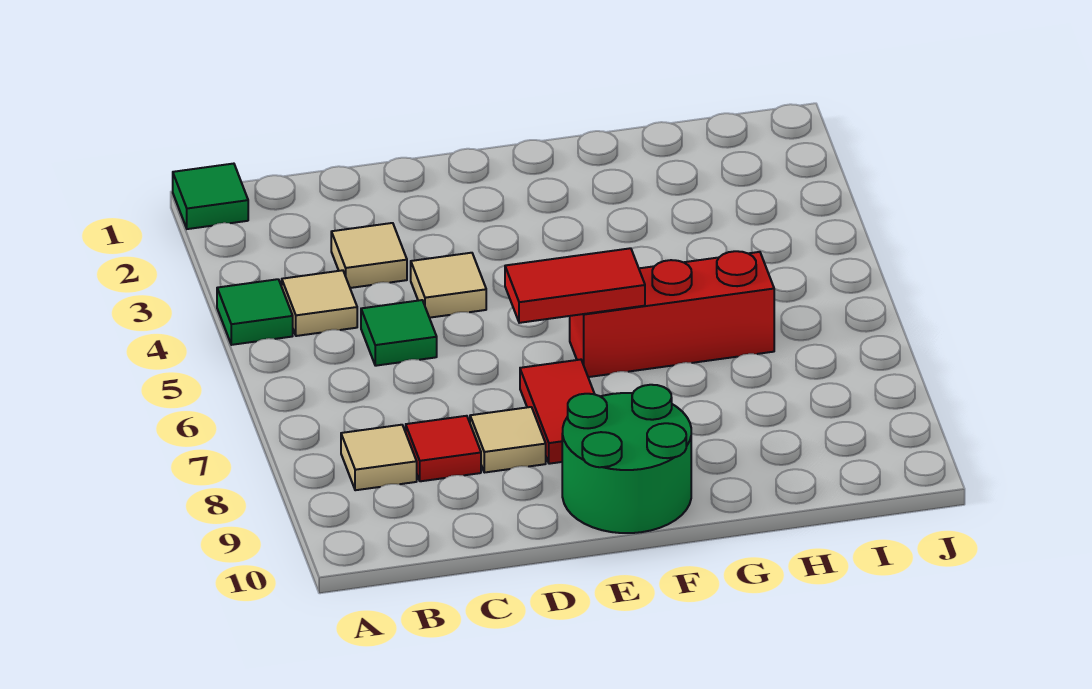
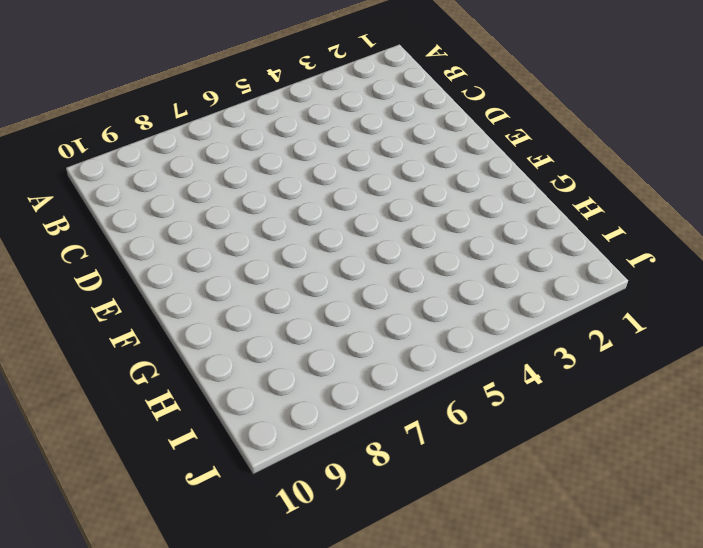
none -> green tile A1 level 1
none -> green tile A4 level 1
none -> tan tile B4 level 1

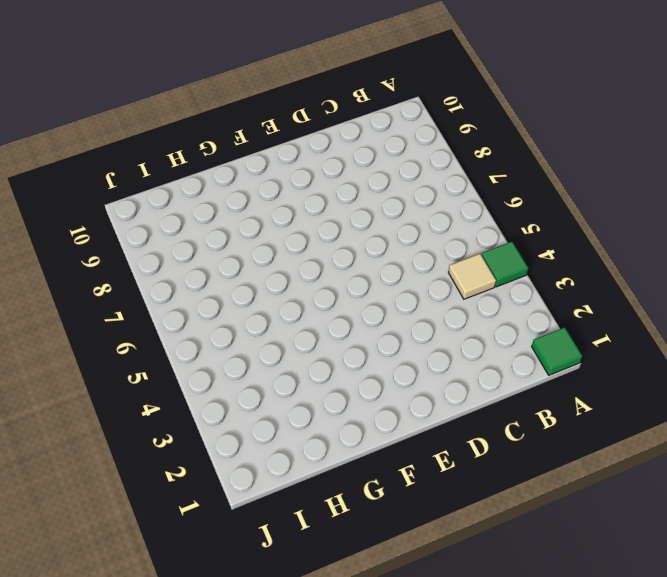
none -> tan tile B8 level 1
none -> tan tile C3 level 1
none -> green tile C5 level 1

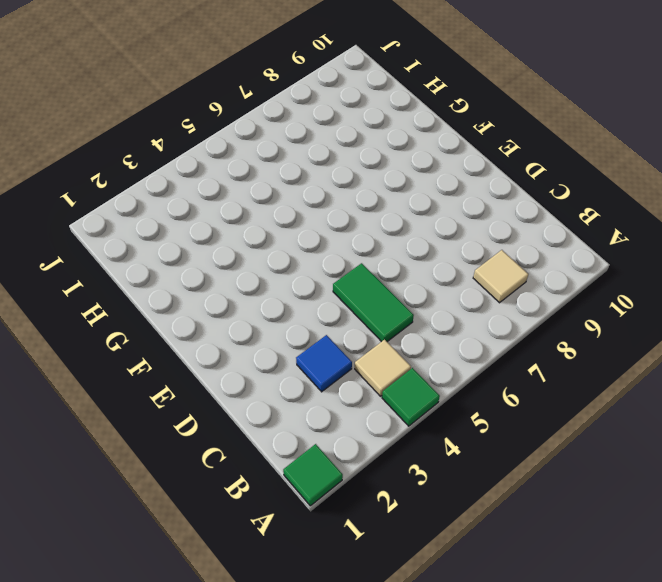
blue tile C3 level 1 -> tan tile C3 level 1
green tile C5:D5 level 1 -> green tile C5 level 1
none -> red tile C8 level 1
none -> tan tile D4 level 1
none -> tan tile D8 level 1

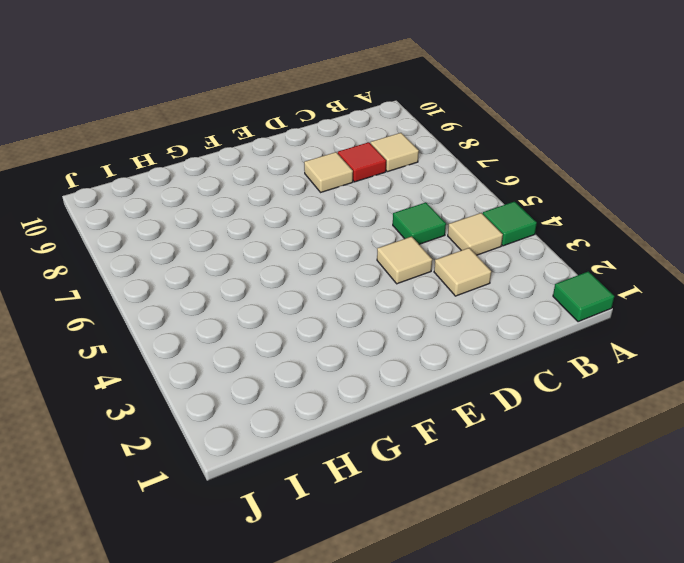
none -> red tile E7:E8 level 1
none -> green round brick E9:F10 level 1
none -> red brick F6:H6 level 1

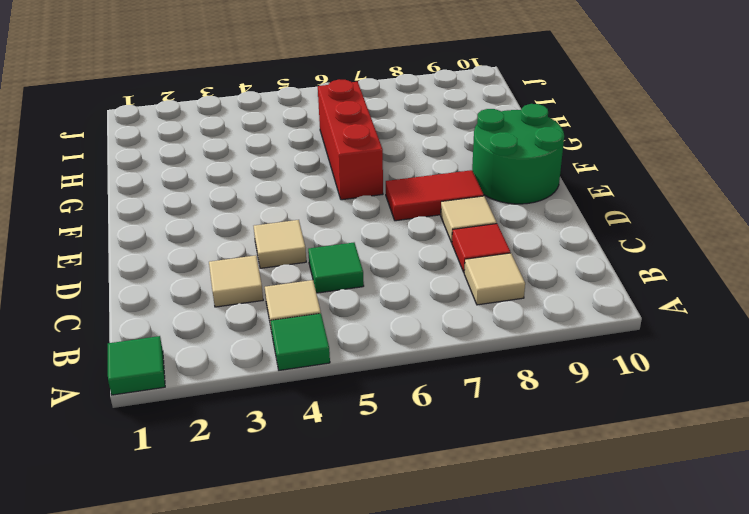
none -> red tile E6:F6 level 2

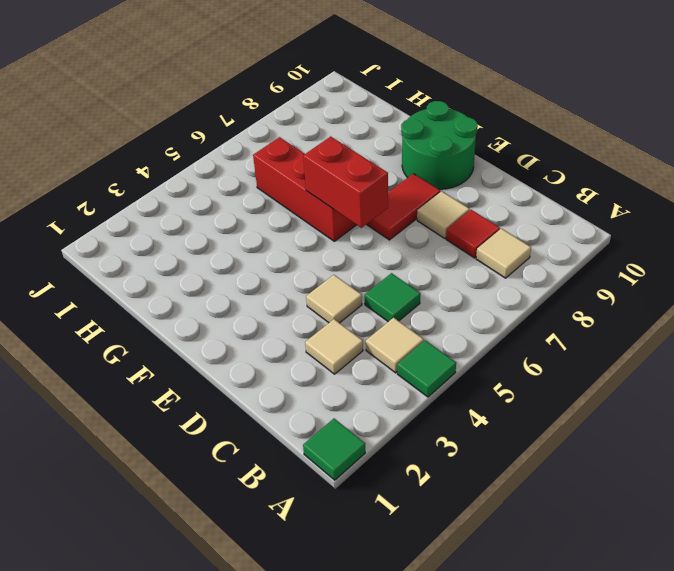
red brick E6:F6 level 2 -> red tile E6:F6 level 2

